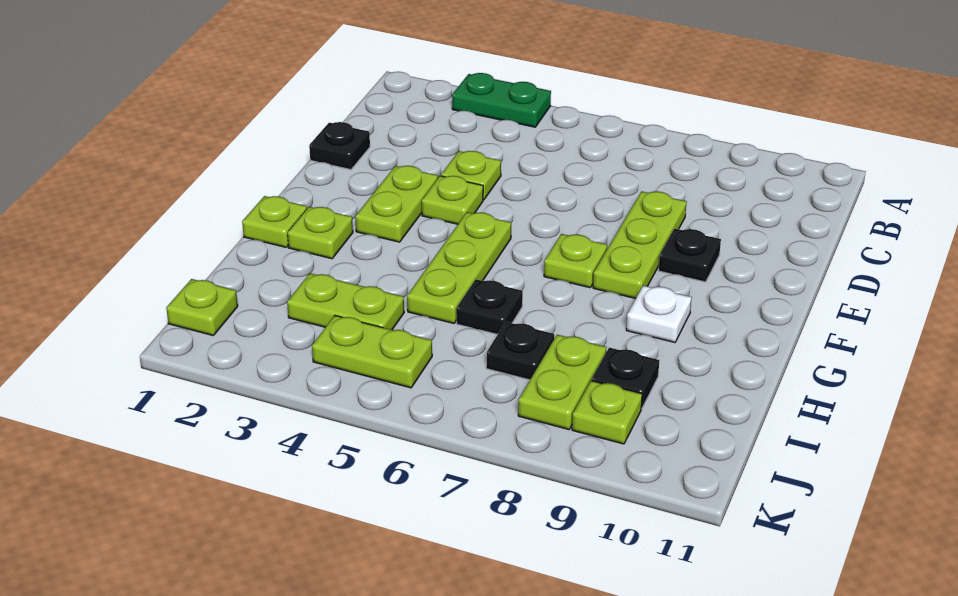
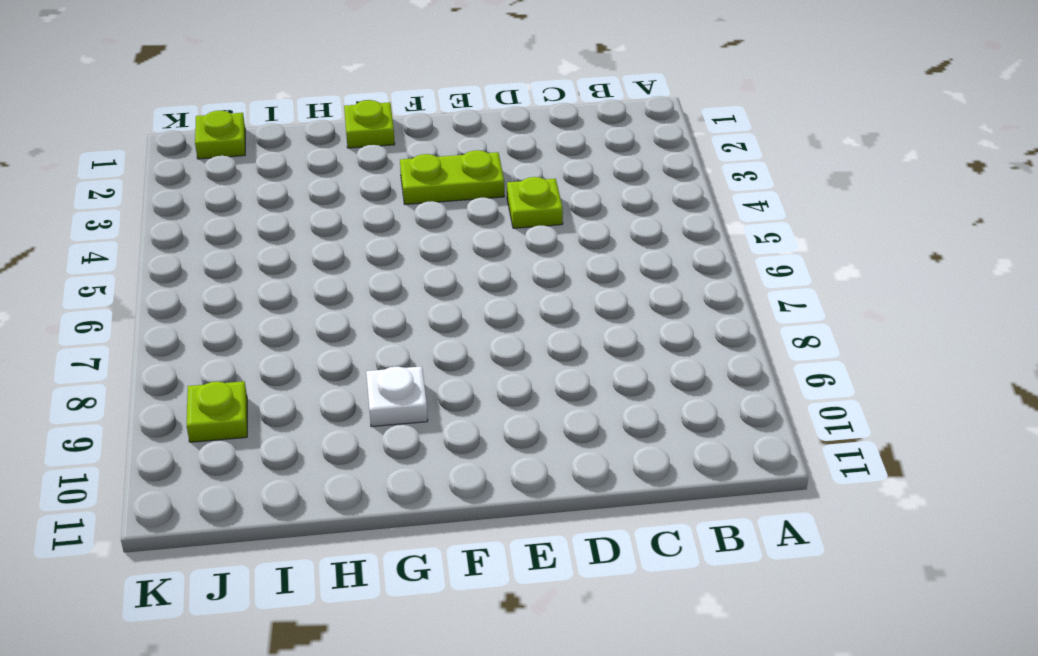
none -> green plate A3:A4 level 1
none -> black plate D1 level 1
none -> lime plate D8:F8 level 1

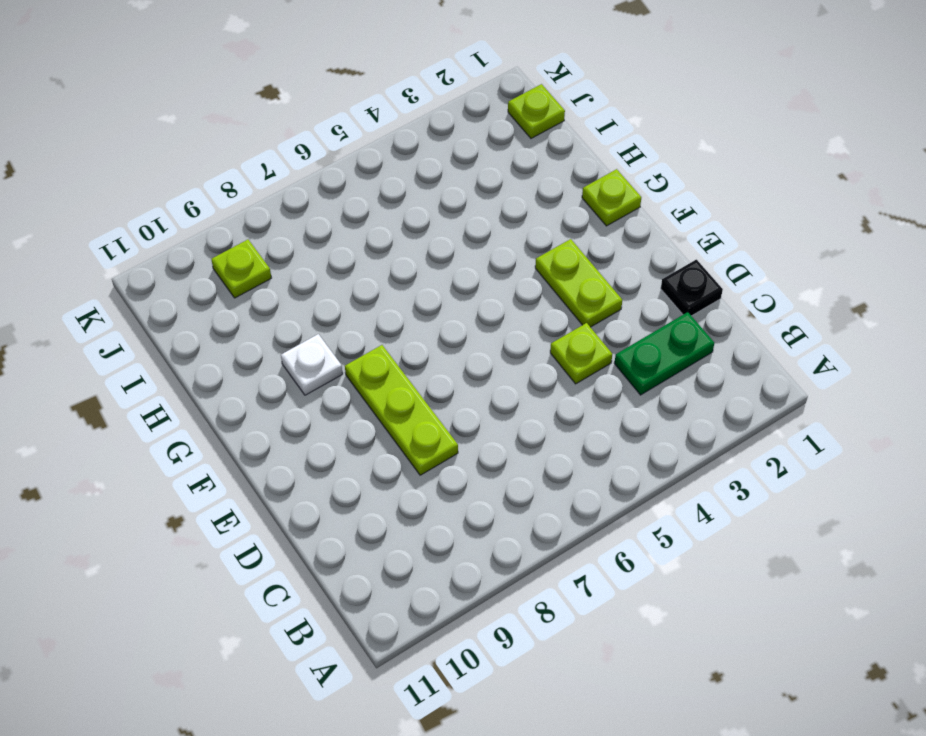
green plate C2:C3 level 1 -> green plate A3:A4 level 1
none -> lime plate E4 level 1
none -> black plate E9 level 1
none -> lime plate F5:H5 level 1

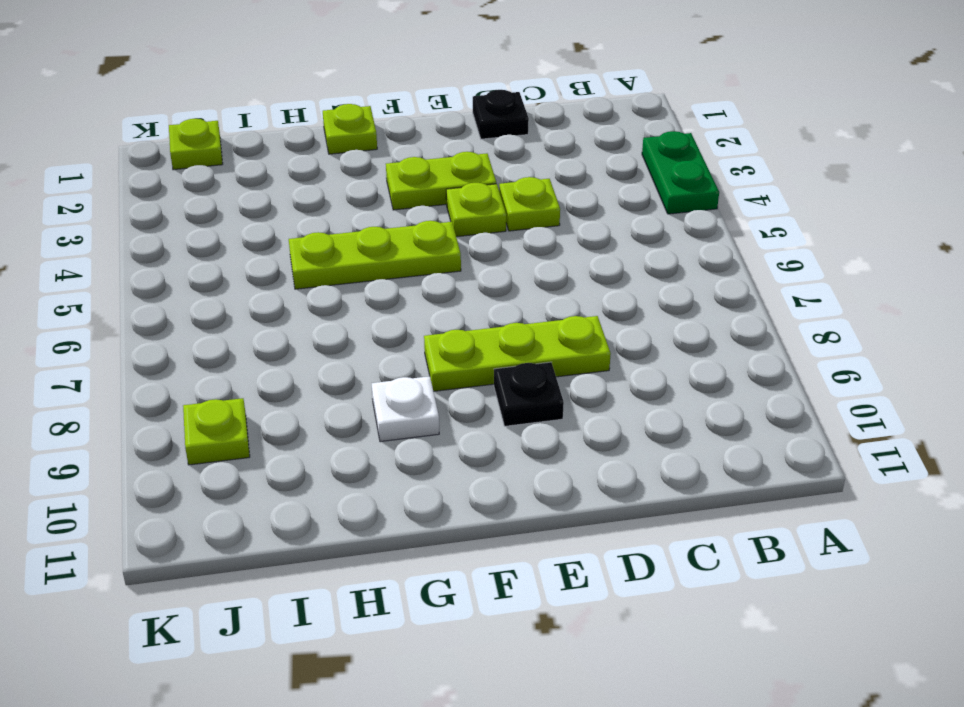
none -> lime plate F7 level 1
none -> lime plate G2 level 1
none -> black plate H6 level 1

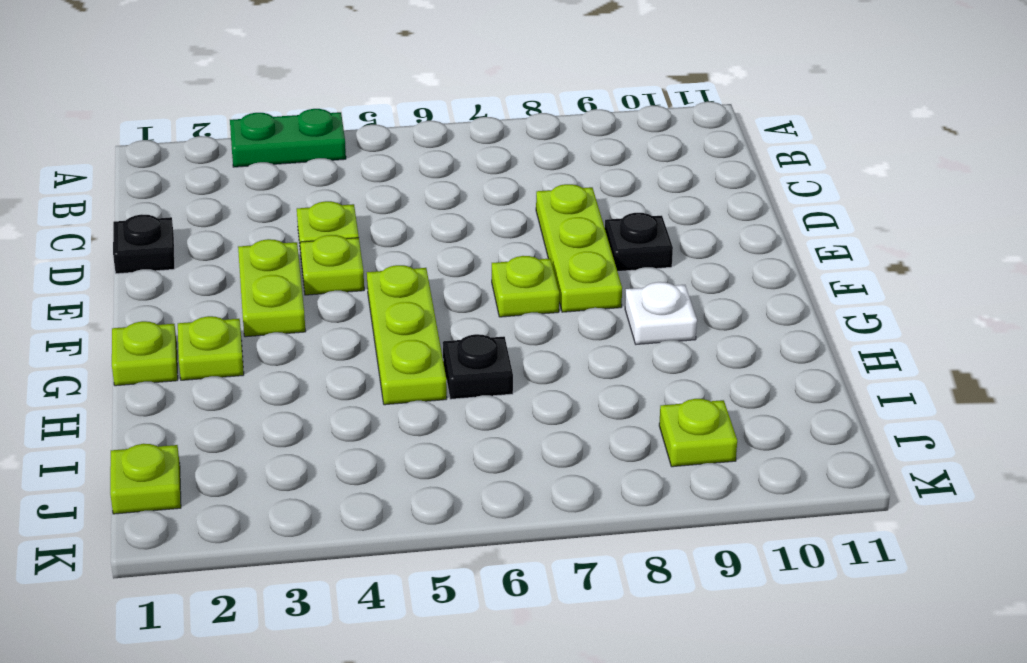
none -> lime plate I3:I4 level 1
none -> black plate I7 level 1
none -> lime plate I8:J8 level 1

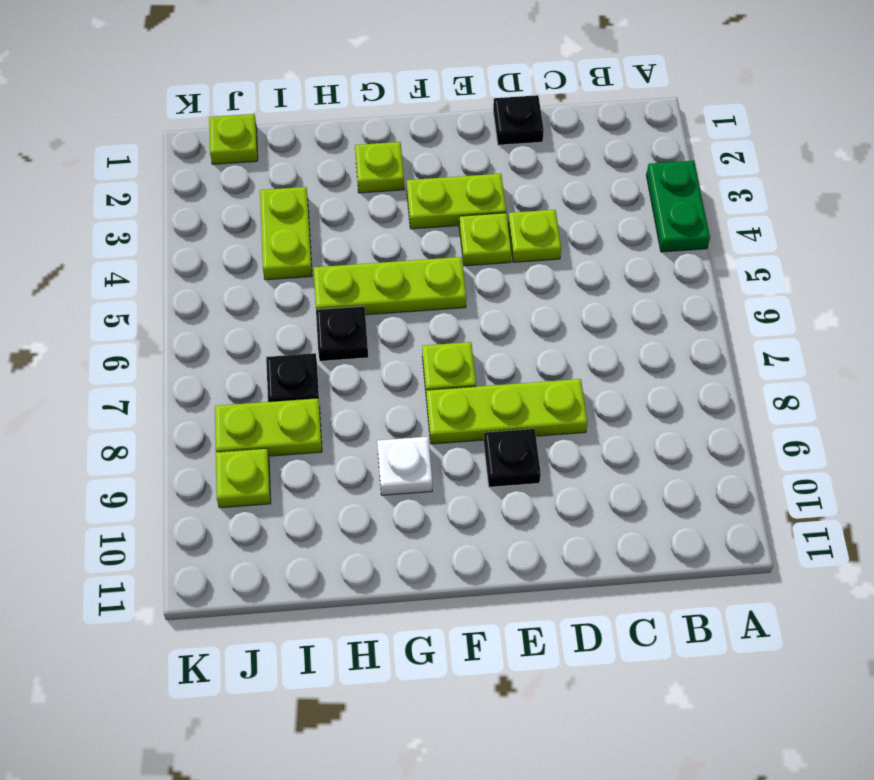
none -> lime plate G1 level 1
none -> black plate I9 level 1
none -> lime plate J4:J5 level 1

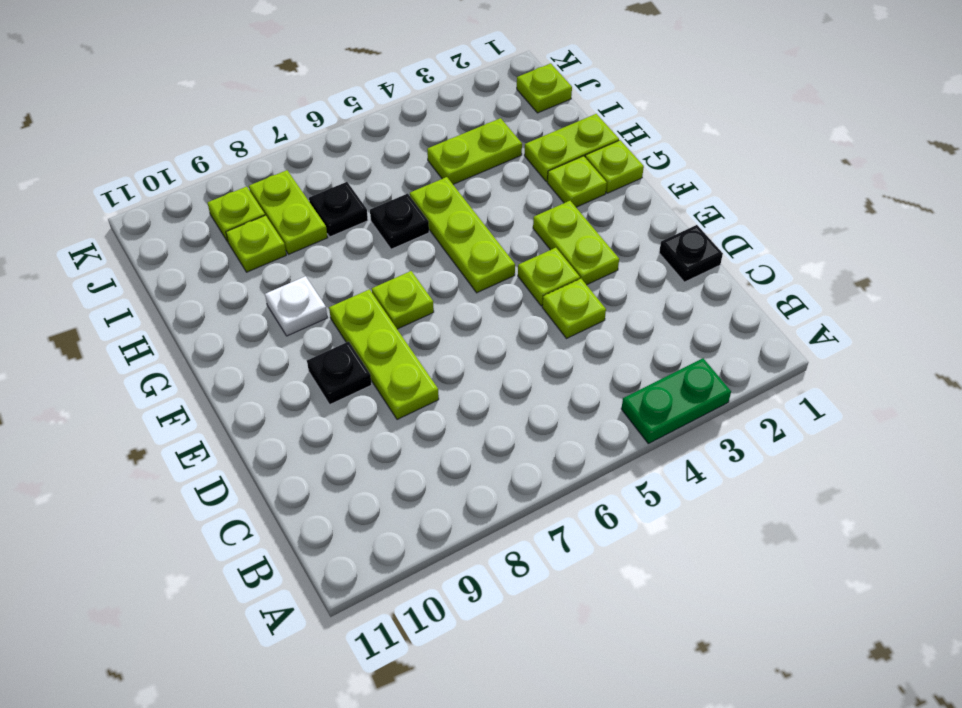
lime plate H1:H2 level 1 -> lime plate J4:J5 level 1
lime plate I9 level 1 -> black plate I9 level 1

